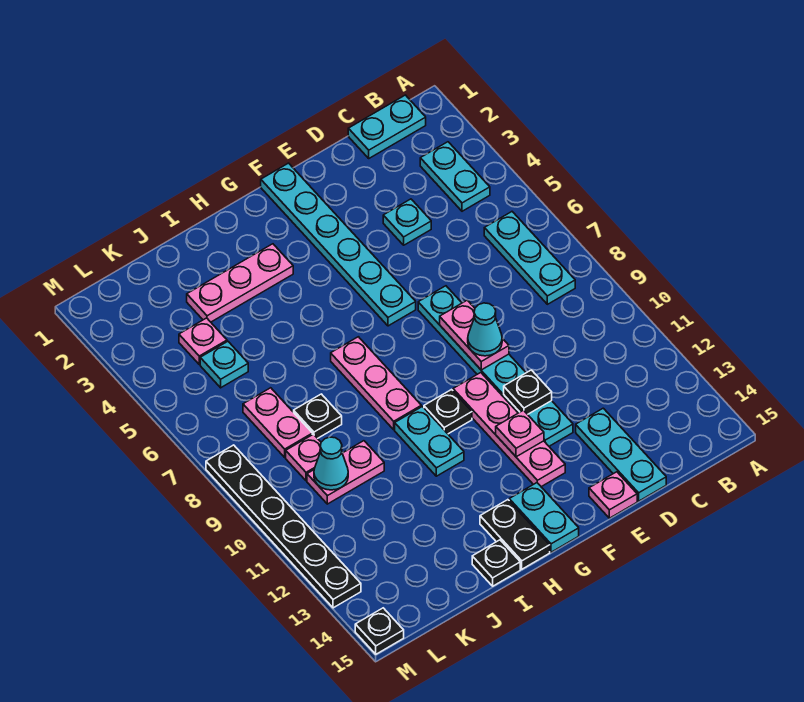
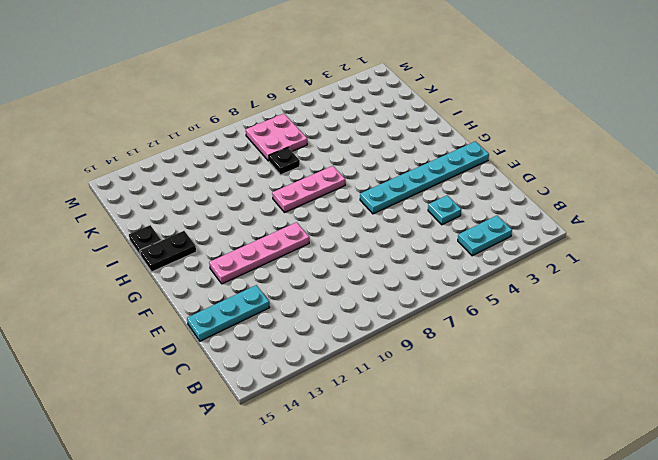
pink plate K7:L8 level 1 -> pink plate K7:K8 level 1
none -> cyan plate B1:C1 level 1
none -> cyan plate B6:B8 level 1
none -> cyan plate E7:E12 level 1

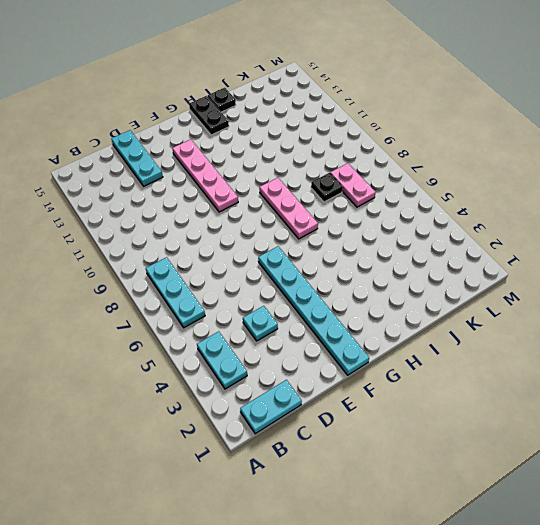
none -> cyan plate E7:E12 level 1
none -> pink plate E15 level 1
none -> black plate G10 level 1

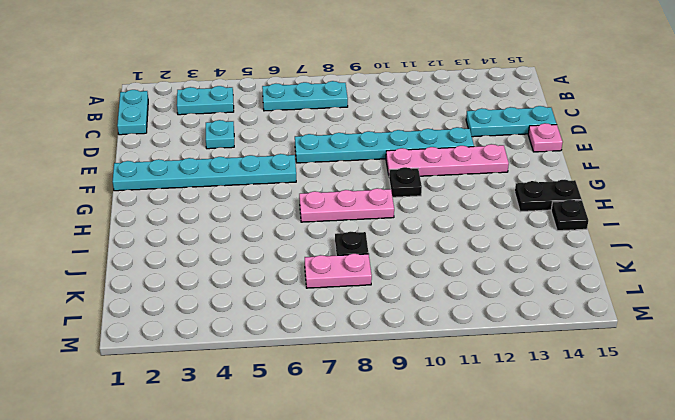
none -> cyan plate G14:G15 level 1
none -> pink plate H3:J3 level 1
none -> cyan plate H10:H11 level 1

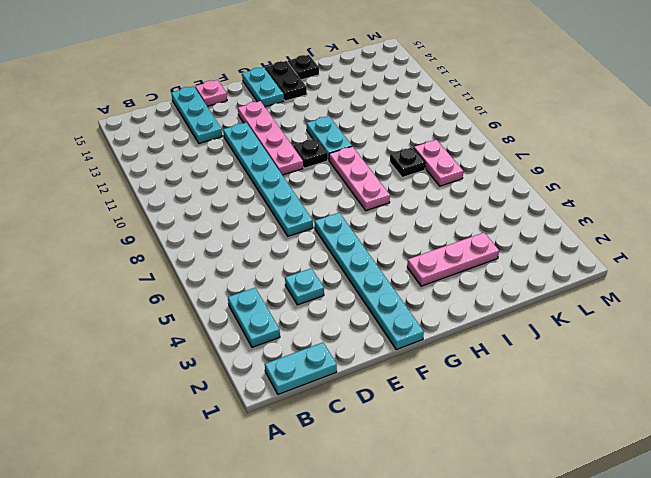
none -> cyan plate B6:B8 level 1
none -> pink plate J10:K10 level 1
none -> pink plate K4 level 1

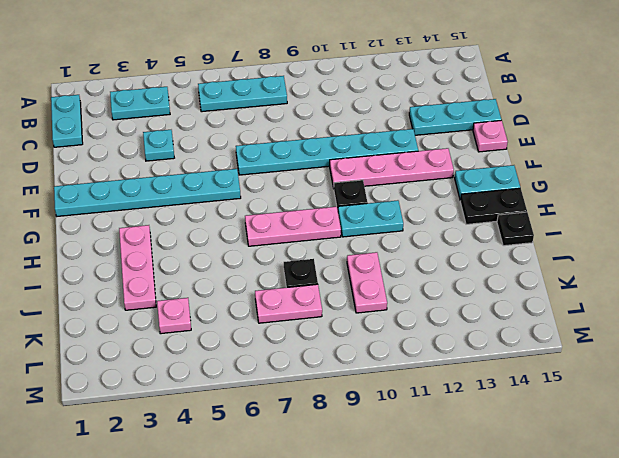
none -> cyan plate K5 level 1
none -> pink plate K9 level 1
none -> black plate M8:M13 level 1

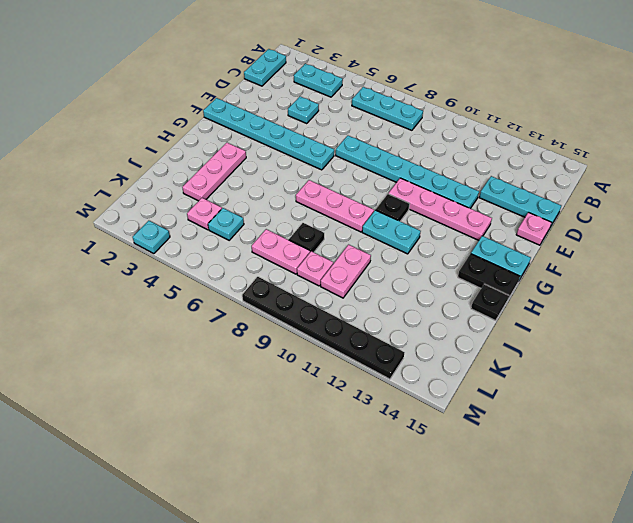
cyan plate M3 level 1 -> none
none -> black plate M15 level 1
none -> pink plate E8:E9 level 2
none -> black plate E11 level 2

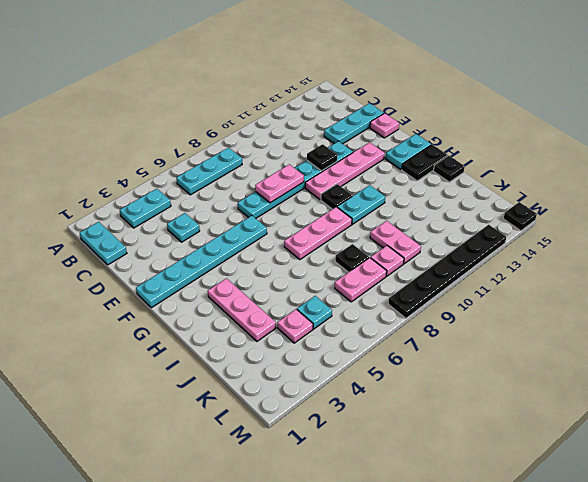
none -> pink plate F12 level 2
none -> cyan cone K10 level 2
none -> cyan cone E9 level 3

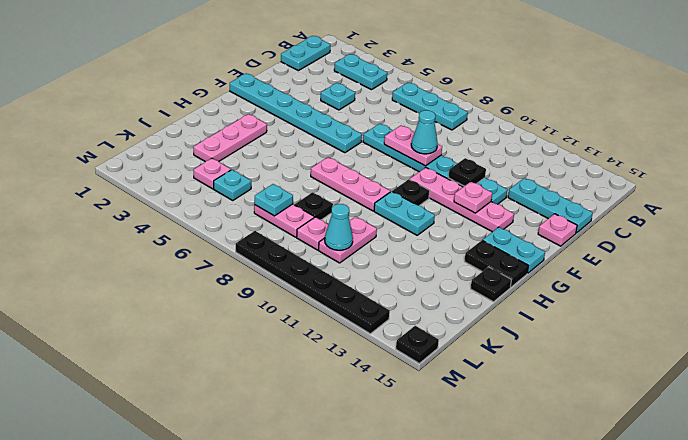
cyan plate K7 level 2 -> none

